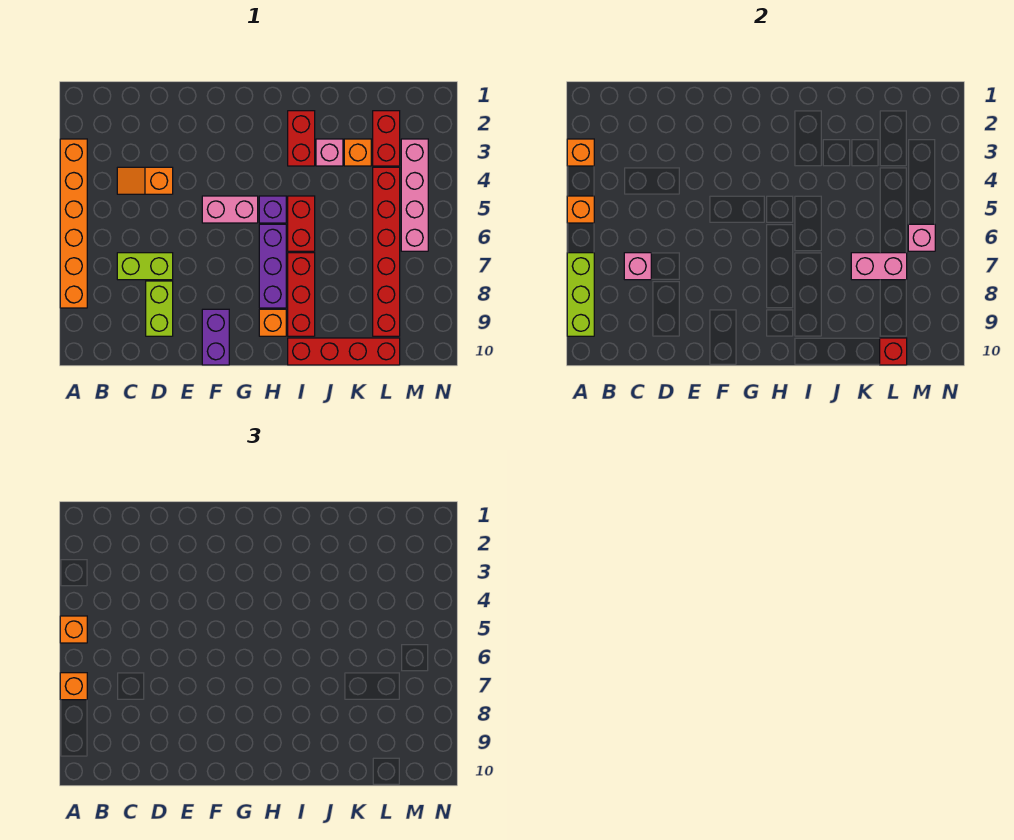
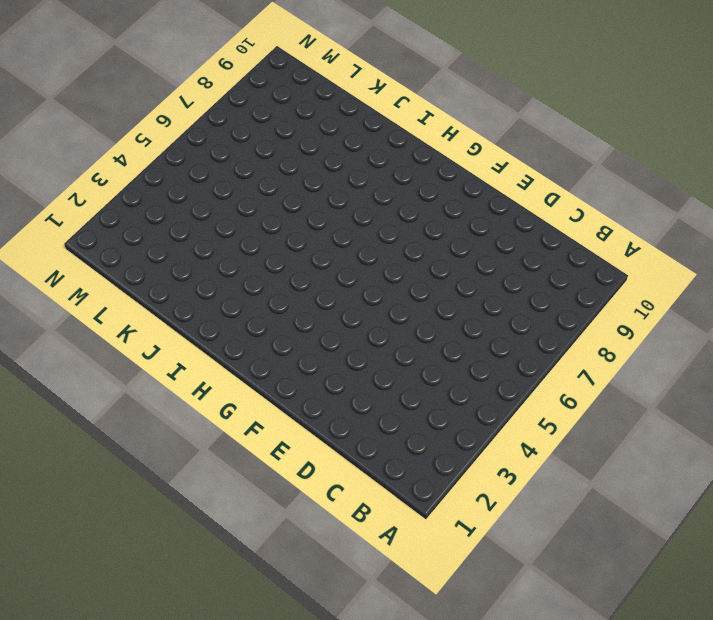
none -> orange brick A3:A8 level 1
none -> orange slope C4:D4 level 1 top D
none -> lime brick C7:D7 level 1

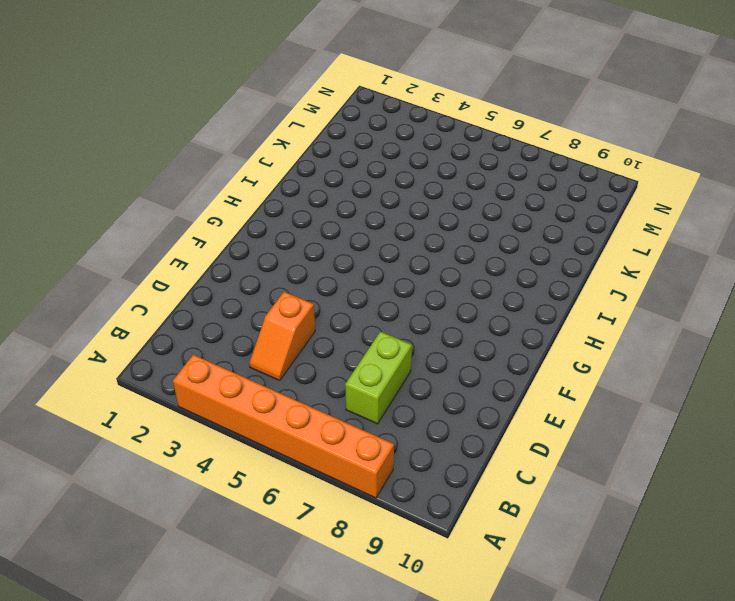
none -> lime brick D8:D9 level 1
none -> pink brick F5:G5 level 1
none -> purple brick F9:F10 level 1

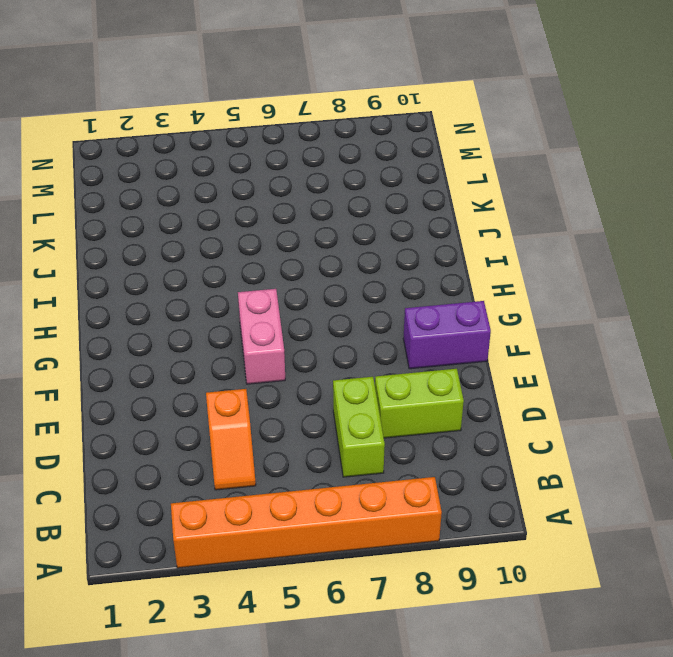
none -> purple brick H5 level 1
none -> purple brick H6:H8 level 1
none -> orange brick H9 level 1

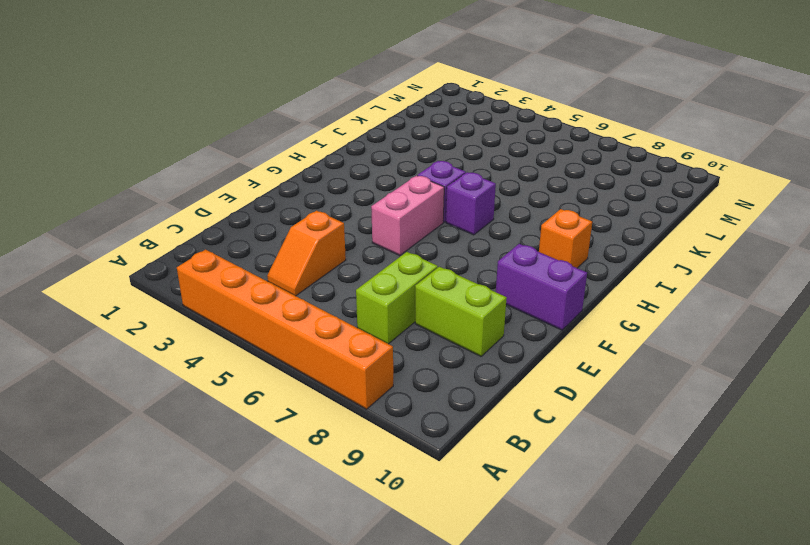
purple brick H6 level 1 -> purple brick H6:H8 level 1
none -> red brick I2:I3 level 1
none -> red brick I5:I6 level 1
none -> red brick I7:I9 level 1

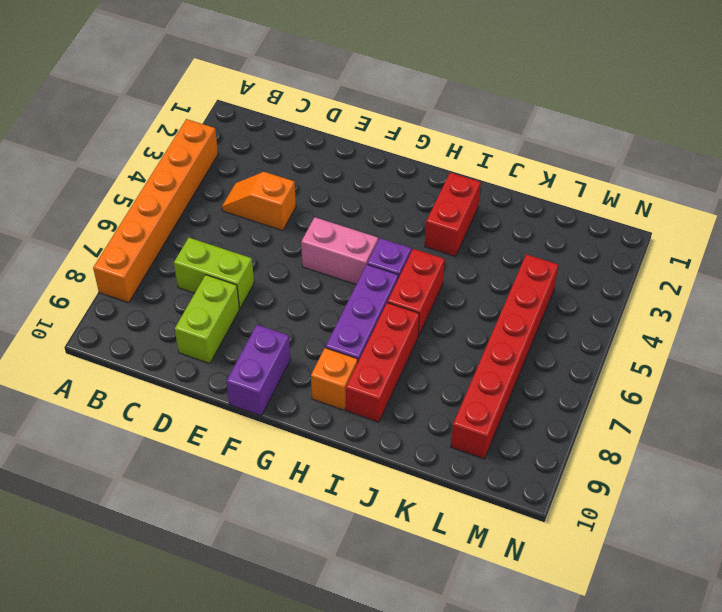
none -> red brick I10:L10 level 1
none -> pink brick J3 level 1
none -> orange brick K3 level 1

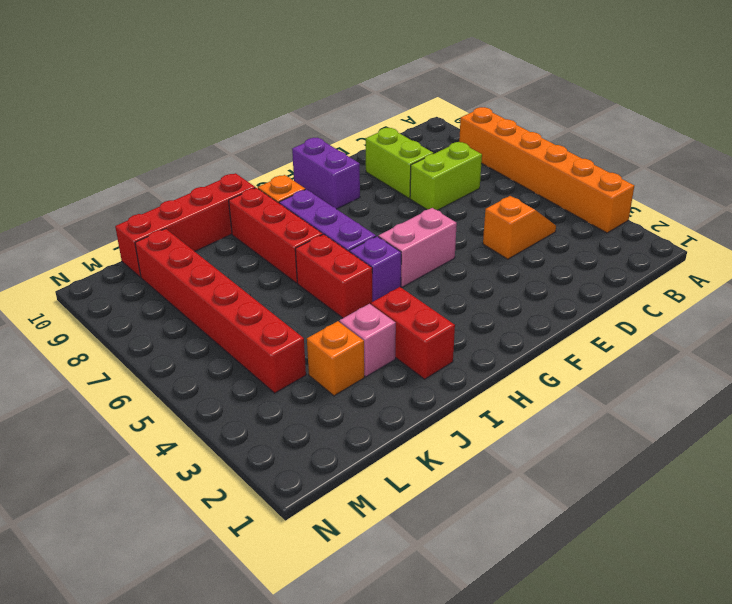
none -> red brick L2:L3 level 1
none -> pink brick M3:M6 level 1
none -> orange brick A3 level 2

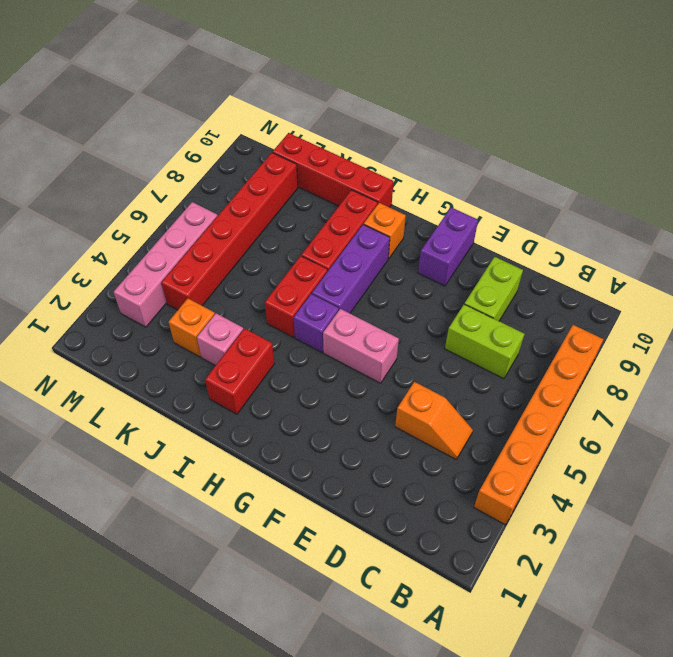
none -> red brick L2:L3 level 1
none -> orange brick A3 level 2
none -> orange brick A5 level 2

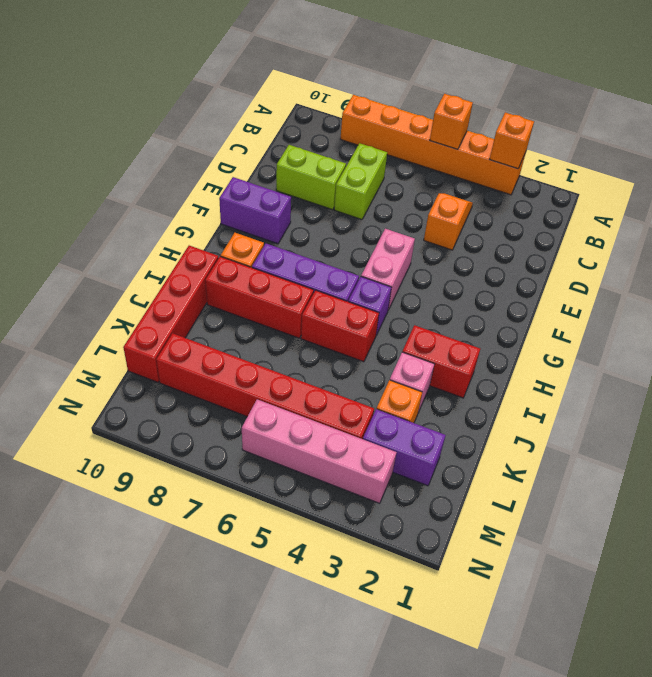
purple brick L2:L3 level 1 -> red brick L2:L3 level 1
none -> lime brick A7:A9 level 2
none -> pink brick C7 level 2
none -> pink brick K7:L7 level 2

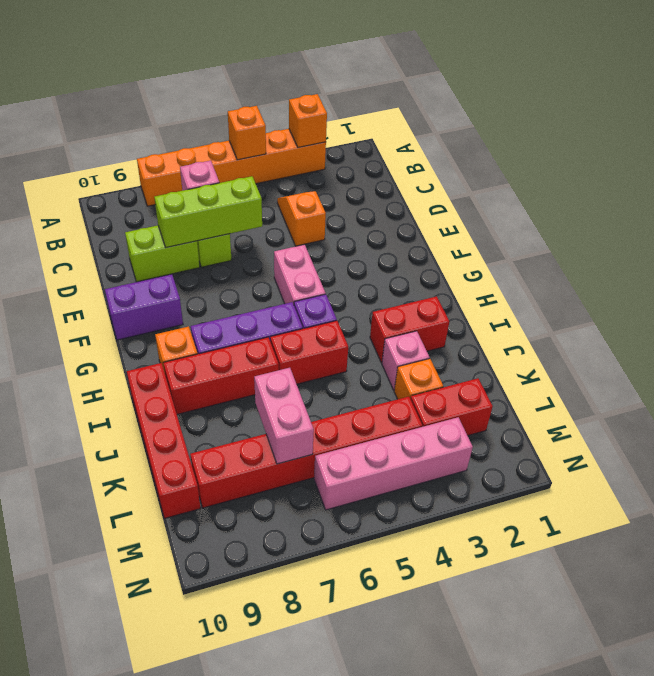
lime brick D6:D8 level 2 -> lime brick A7:A9 level 2
none -> red brick L10 level 2
none -> pink brick M6 level 2
none -> orange brick A5 level 3

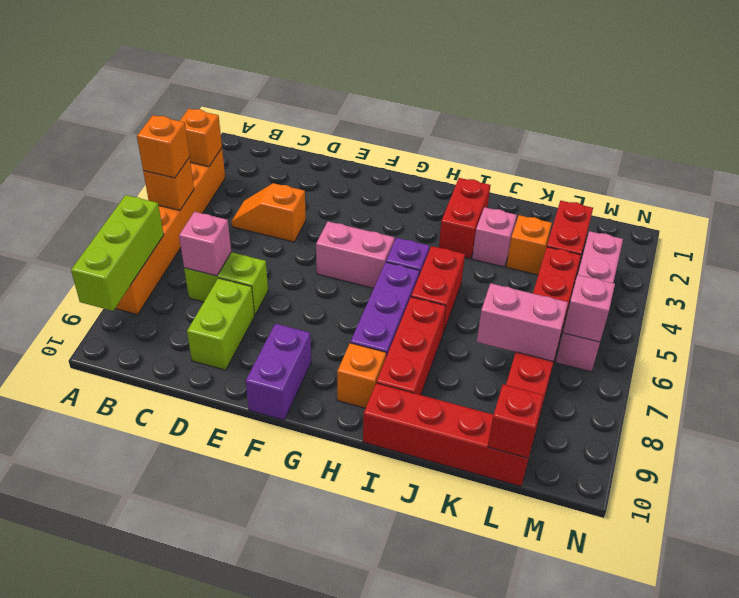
none -> orange brick A7 level 3

